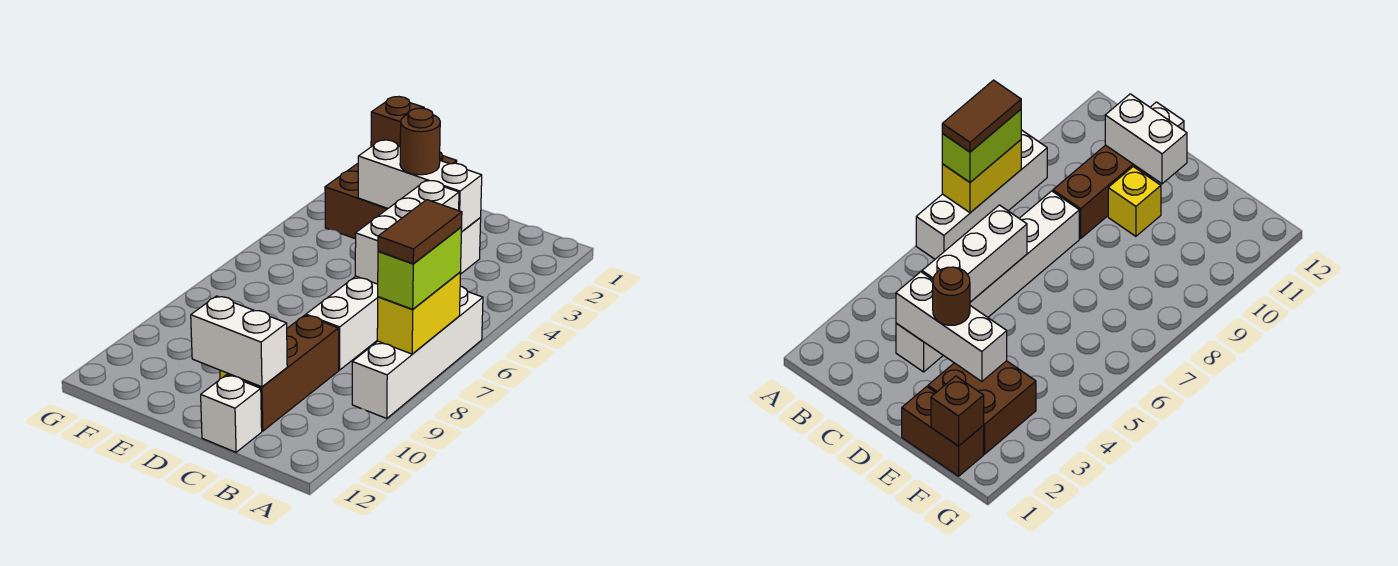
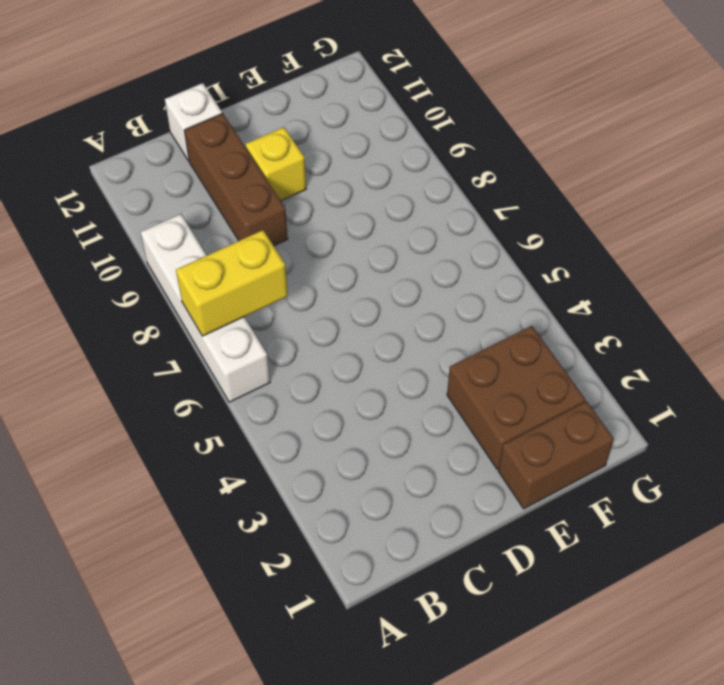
yellow brick A7:B7 level 2 -> yellow brick A7:A8 level 2
none -> white brick C3:C8 level 1
none -> white brick C3:E3 level 2
none -> white brick C4:C6 level 2

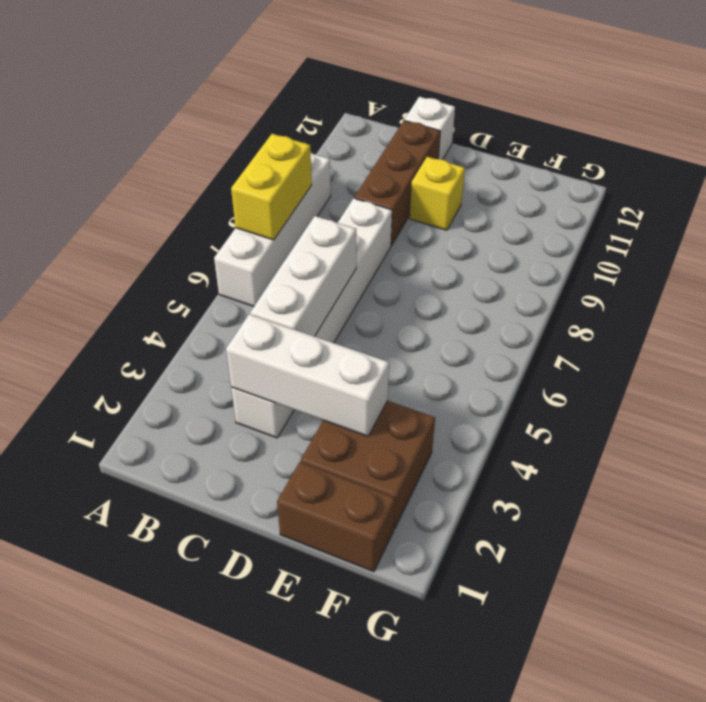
none -> white brick C11:D11 level 2
none -> brown brick F1 level 2
none -> lime brick A7:A8 level 3

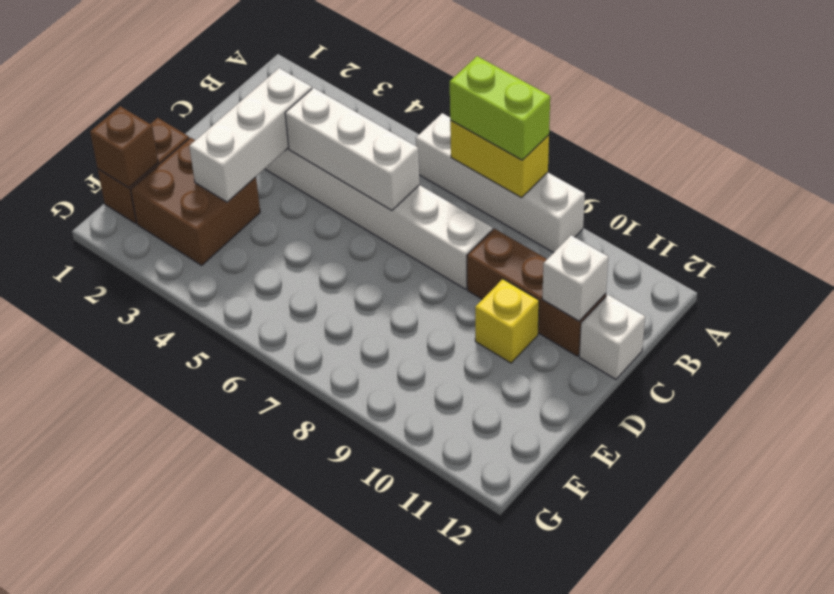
white brick C11 level 2 -> white brick C11:D11 level 2
none -> brown round brick D3 level 3
none -> brown tile A7:A8 level 4

